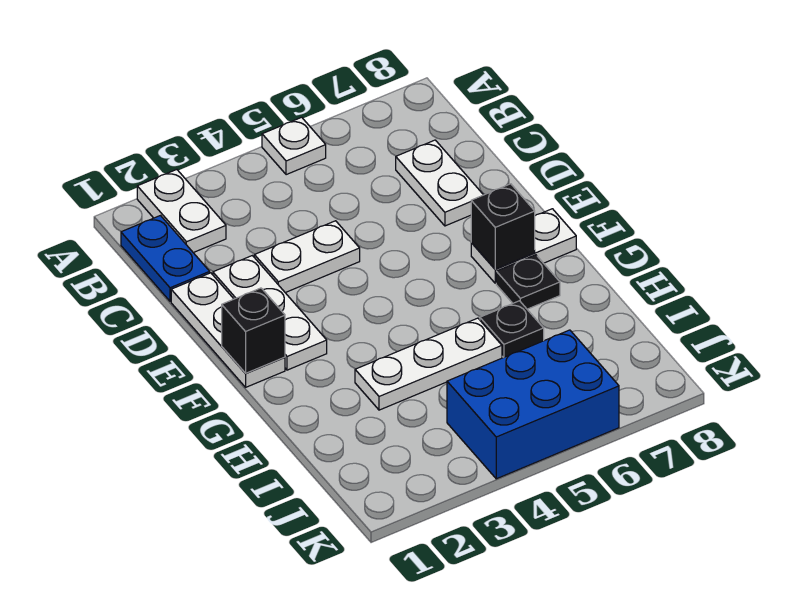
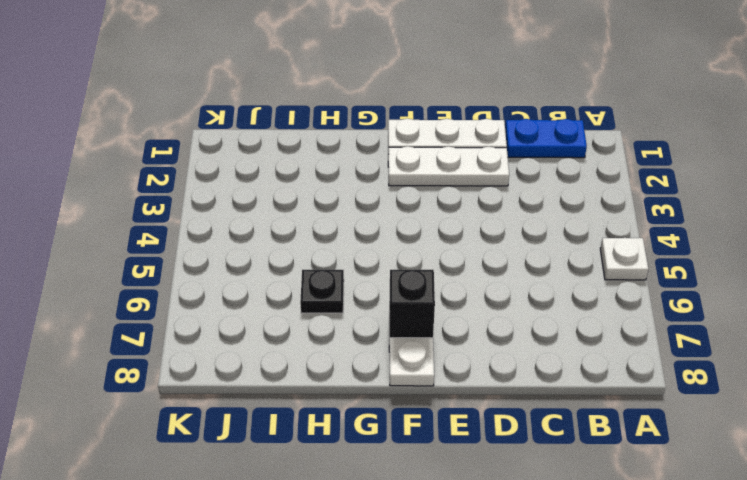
none -> white plate A2:B2 level 1
none -> white plate C7:D7 level 1
none -> white plate D3:D4 level 1

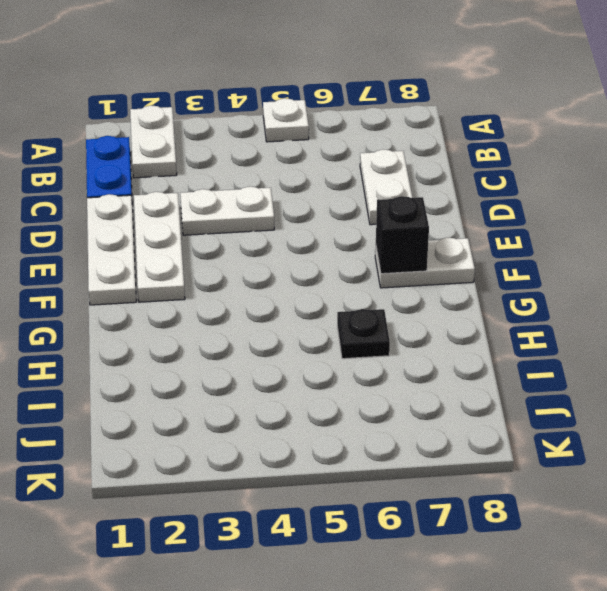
none -> black plate G7 level 1
none -> white plate H3:H5 level 1
none -> blue brick J4:K6 level 1

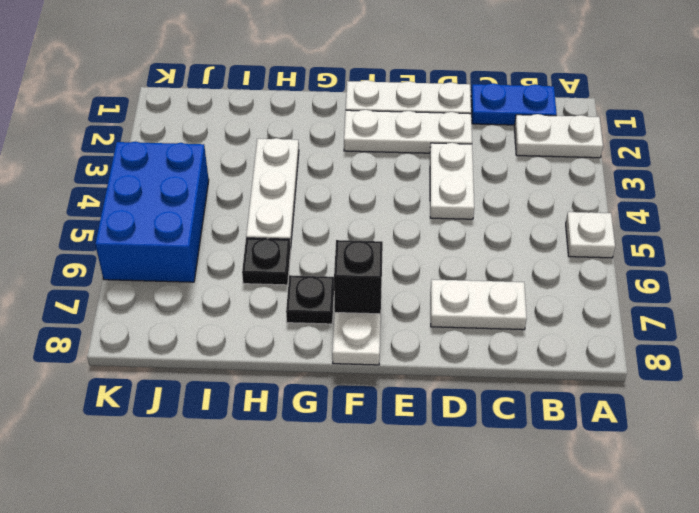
none -> black brick F1 level 2

